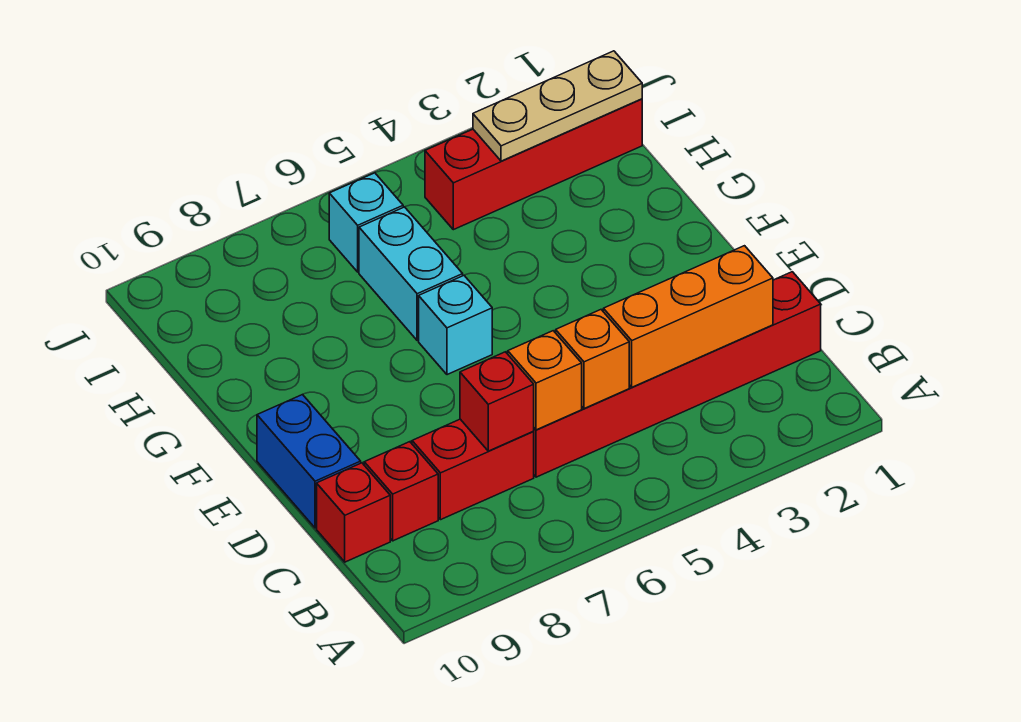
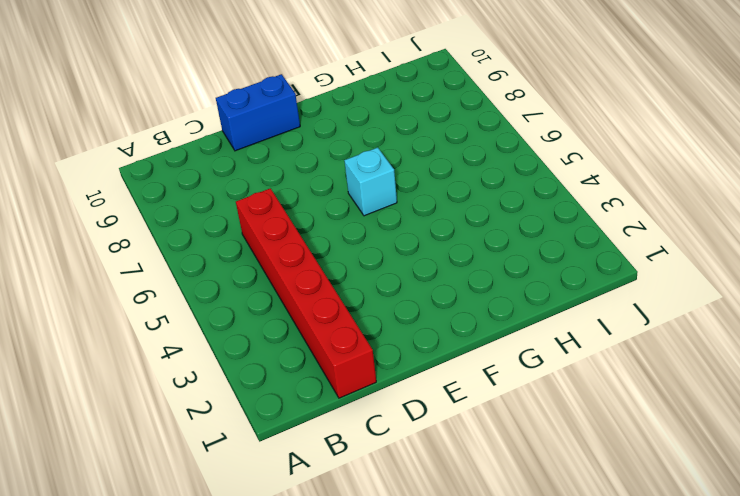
none -> red brick C7:C8 level 1
none -> red brick C9 level 1
none -> red brick C10 level 1

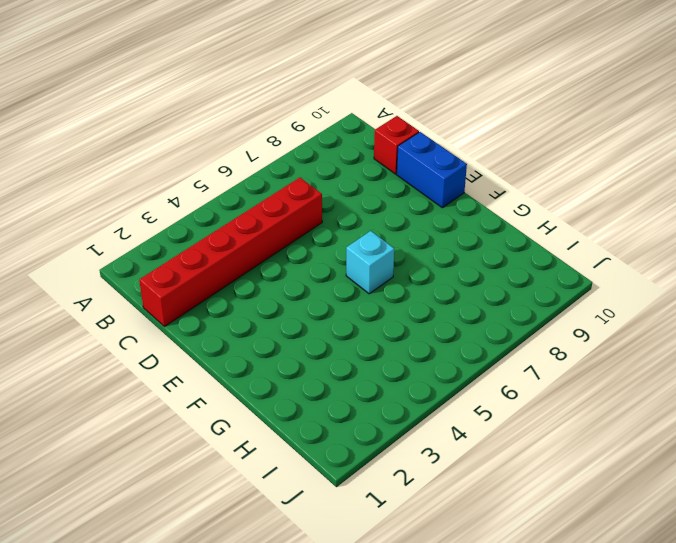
none -> red brick C7:C8 level 1
none -> red brick C9 level 1
none -> cyan brick G6:H6 level 1

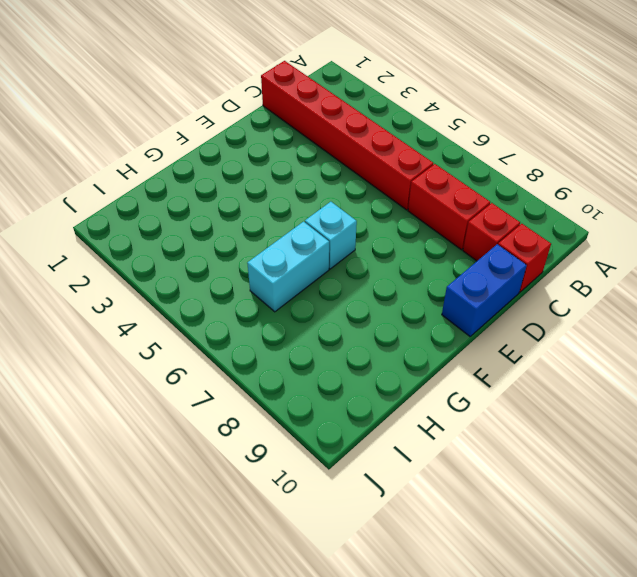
none -> red brick I1:I4 level 1
none -> cyan brick I6 level 1
none -> orange brick C2:C4 level 2

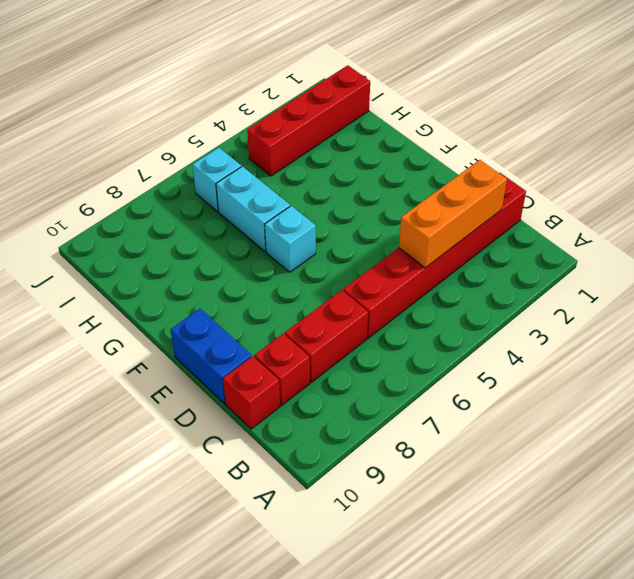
none -> orange brick C5 level 2
none -> orange brick C6 level 2
none -> red brick C7 level 2

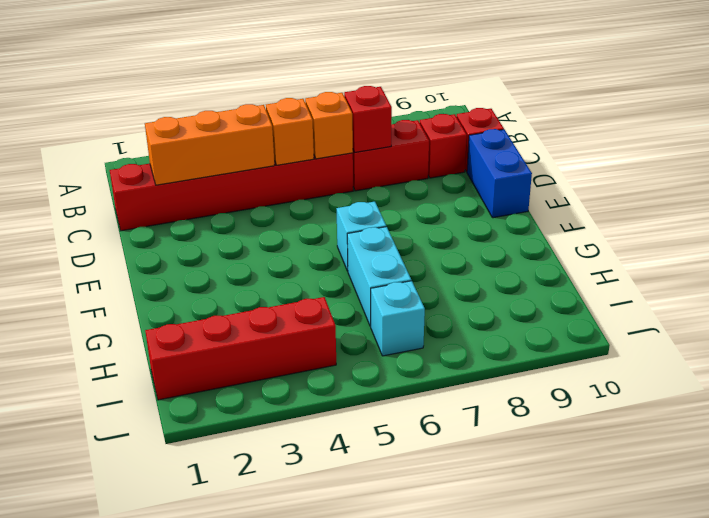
none -> tan plate I1:I3 level 2

